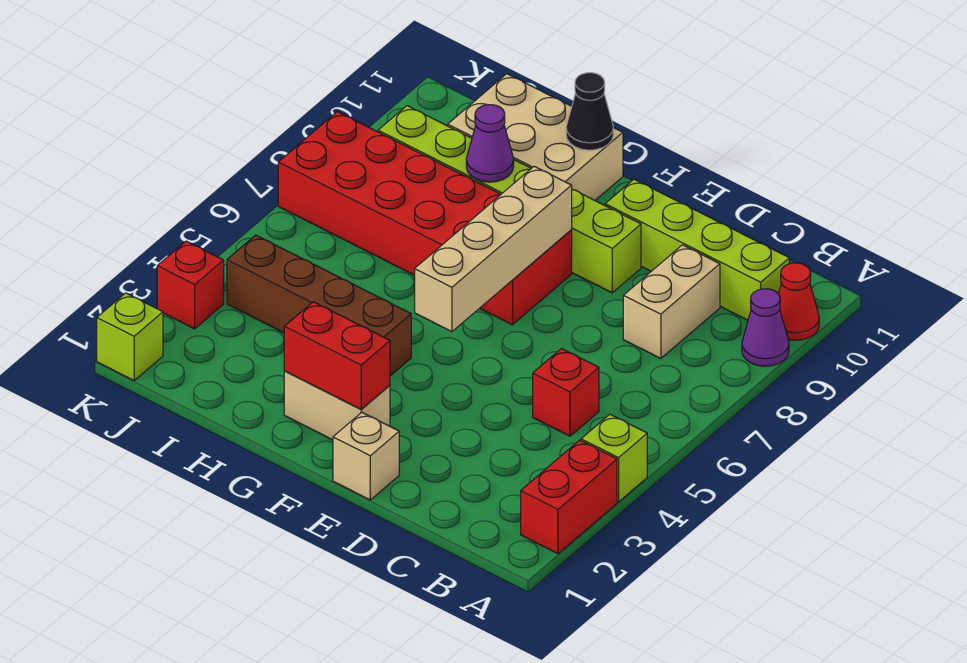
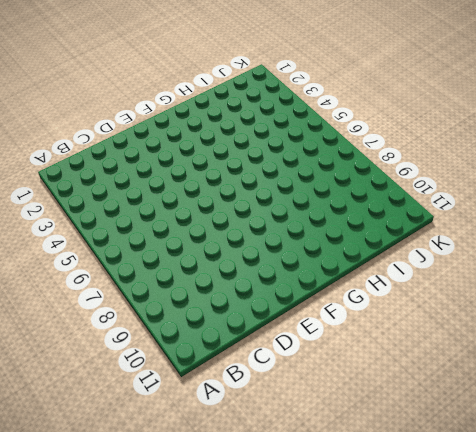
none -> red brick A2:A3 level 1
none -> lime brick A4 level 1
none -> purple cone A9 level 1

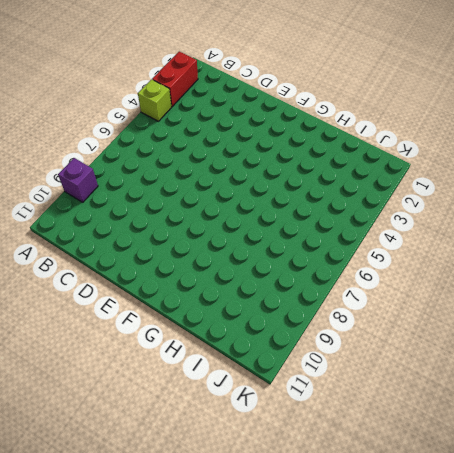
purple brick A9 level 1 -> purple cone A9 level 1
none -> red cone A10 level 1
none -> lime brick B10:E10 level 1
none -> red brick C5 level 1

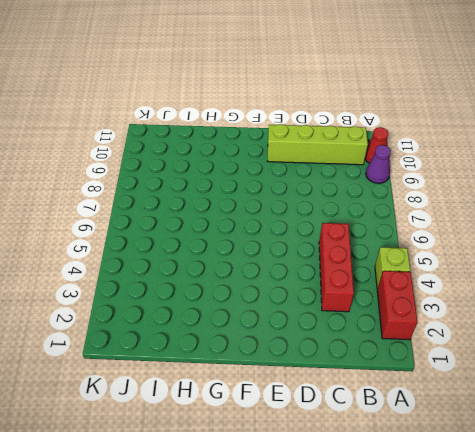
red brick C3:C5 level 1 -> red brick C5 level 1
none -> tan brick C8:C9 level 1
none -> tan brick E1 level 1
none -> lime brick E9:J9 level 1

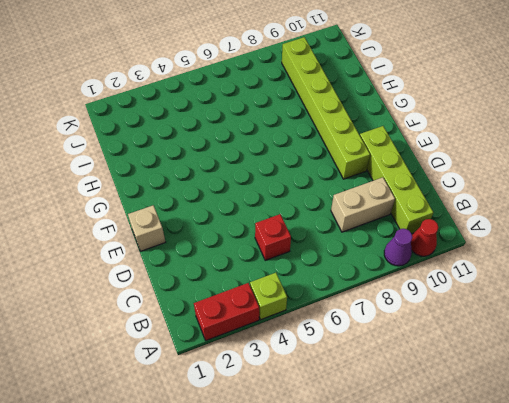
none -> tan brick F2:G2 level 1
none -> red brick F7:K8 level 1
none -> brown brick G4:J4 level 1

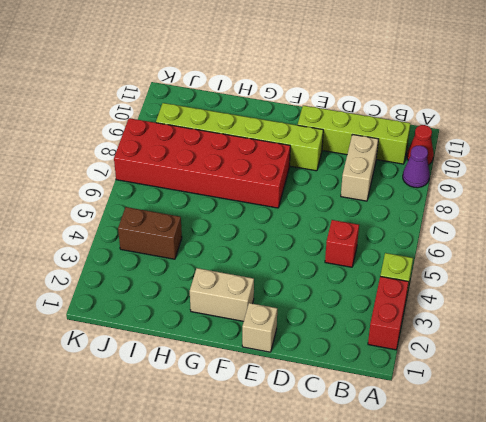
brown brick I4:J4 level 1 -> brown brick G4:J4 level 1
none -> tan brick G10:I11 level 1
none -> lime brick K1 level 1
none -> red brick K3 level 1

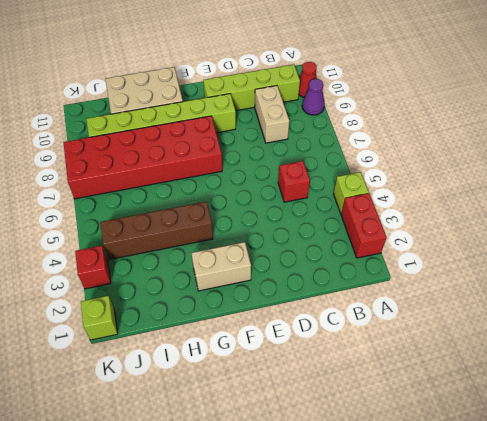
none -> tan brick E1 level 1
none -> red brick F2:G2 level 2
none -> tan brick F5:F8 level 2

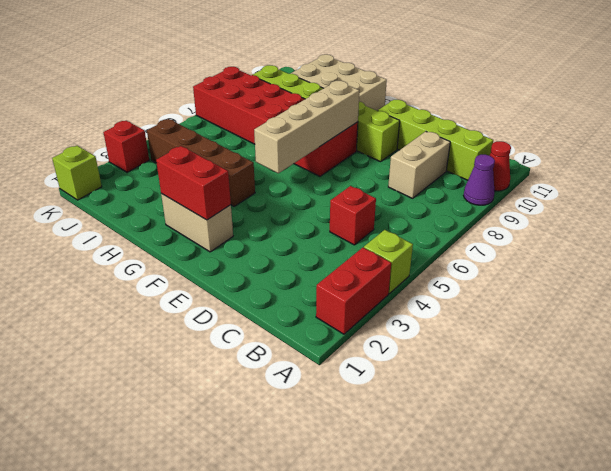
none -> tan brick E1 level 1
none -> black cone G11 level 2
none -> purple cone H9 level 2

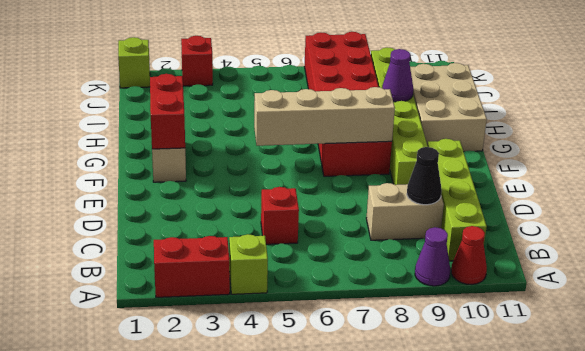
black cone C9 level 2 -> black cone G11 level 2
none -> tan brick E1 level 1
none -> brown brick G4:J4 level 1

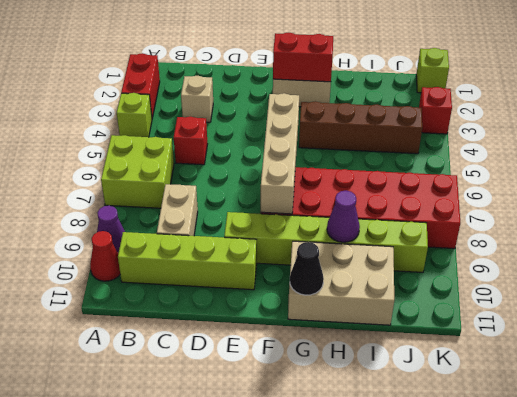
lime brick A6:B7 level 1 -> none
tan brick C3 level 1 -> tan brick E1 level 1

